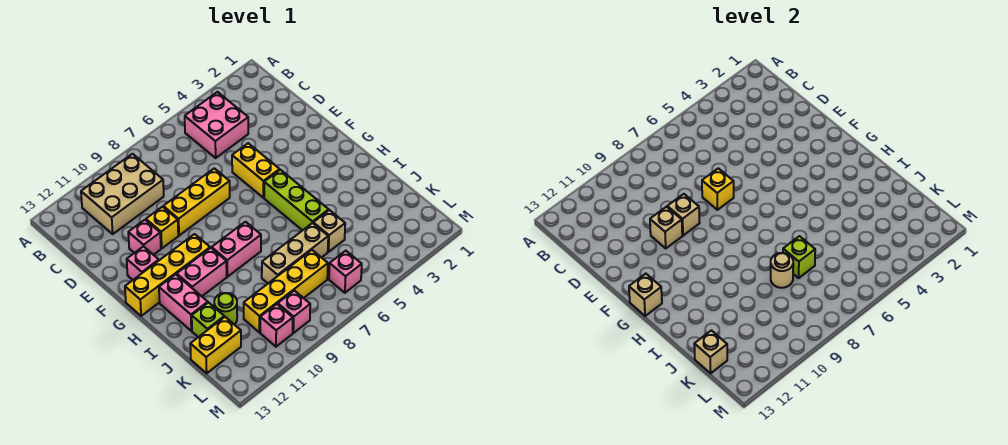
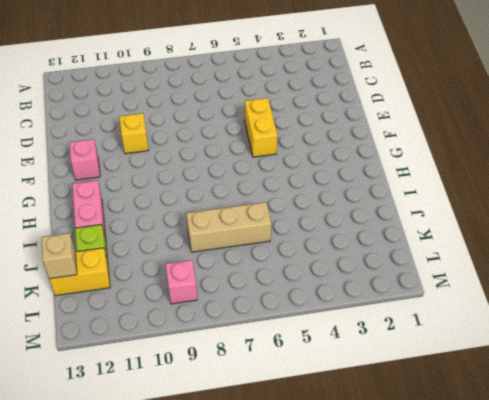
none -> pink brick B4:C5 level 1
none -> tan brick B9:C11 level 1
none -> yellow brick E7:E9 level 1

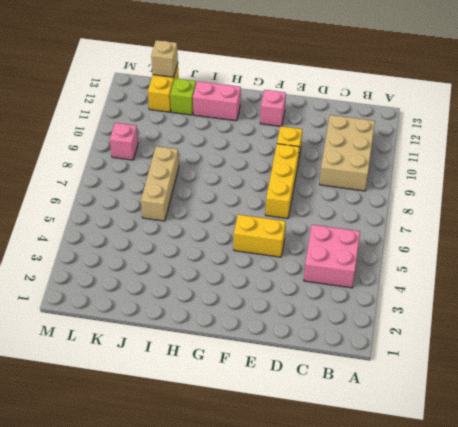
none -> pink brick E11 level 1
none -> lime brick G5:I5 level 1
none -> yellow brick G10:G13 level 1

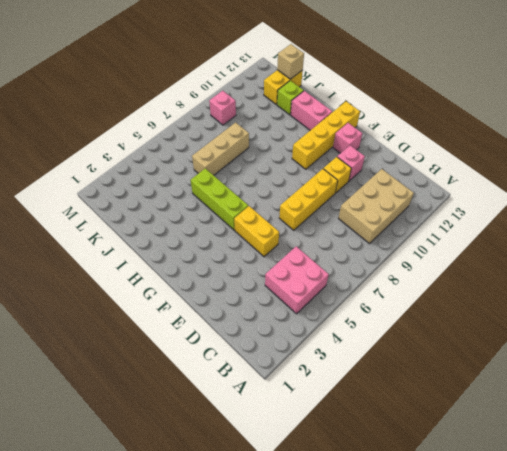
none -> pink brick H8:H9 level 1
none -> pink brick H10:H11 level 1
none -> tan brick J5 level 1

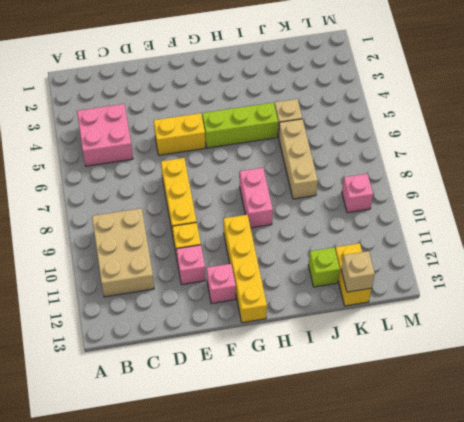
none -> pink brick H10:H11 level 1
none -> pink brick H12:I12 level 1
none -> lime round brick J11 level 1

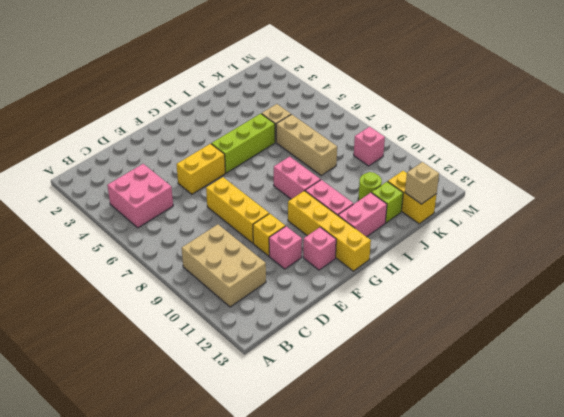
none -> yellow brick K7:K10 level 1
none -> pink brick L6 level 1
none -> pink brick L10 level 1

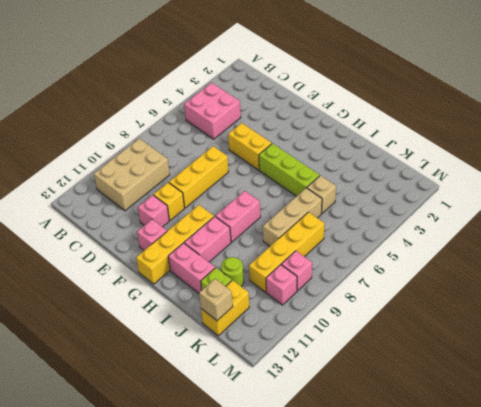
none -> pink brick L6 level 1
none -> yellow brick E7 level 2
none -> tan brick E9 level 2

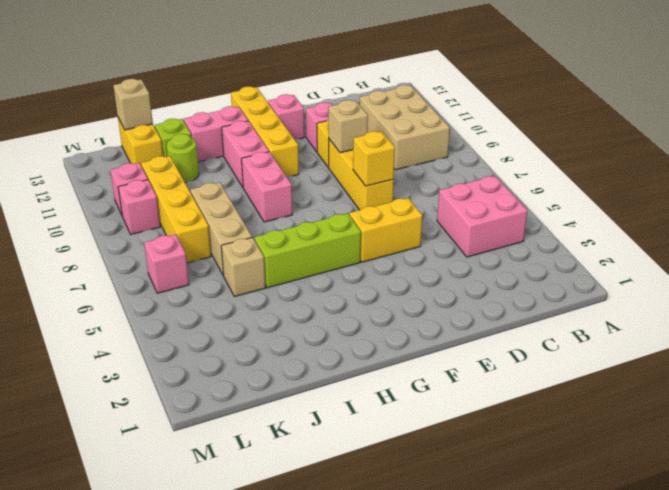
none -> tan brick E10 level 2
none -> tan brick G13 level 2
none -> lime brick J7 level 2

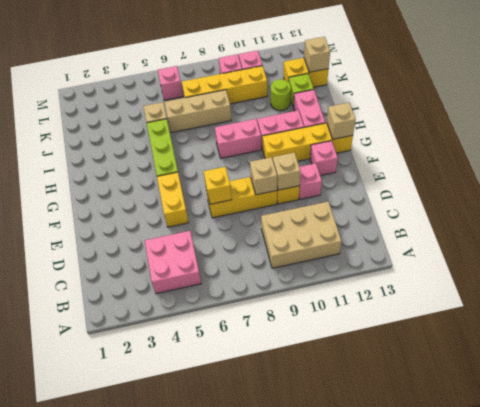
none -> lime brick J7 level 2
none -> tan round brick J8 level 2

